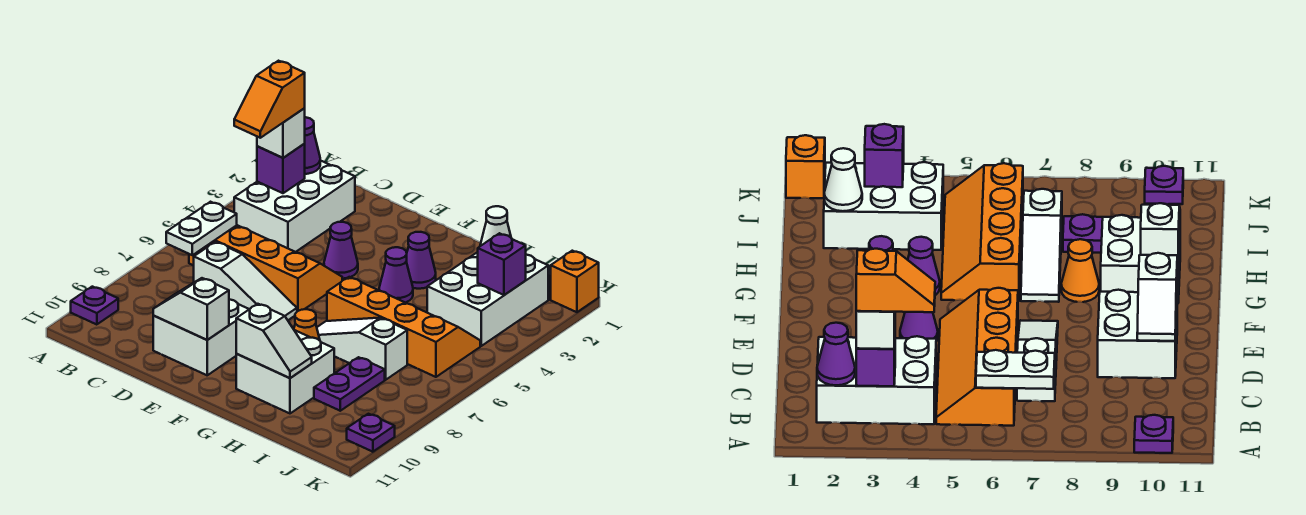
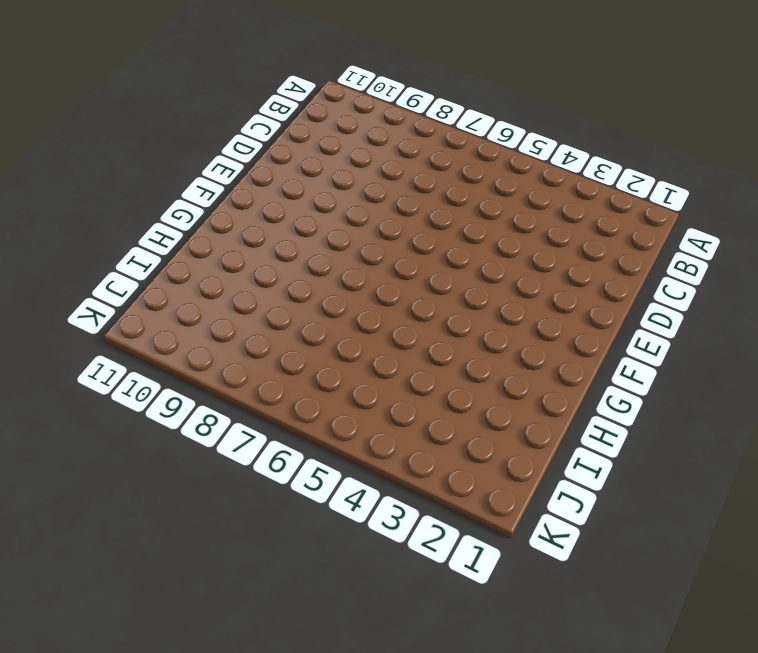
none -> purple plate A10 level 1
none -> white brick B2:C4 level 1
none -> orange slope B5:E6 level 1 top 6

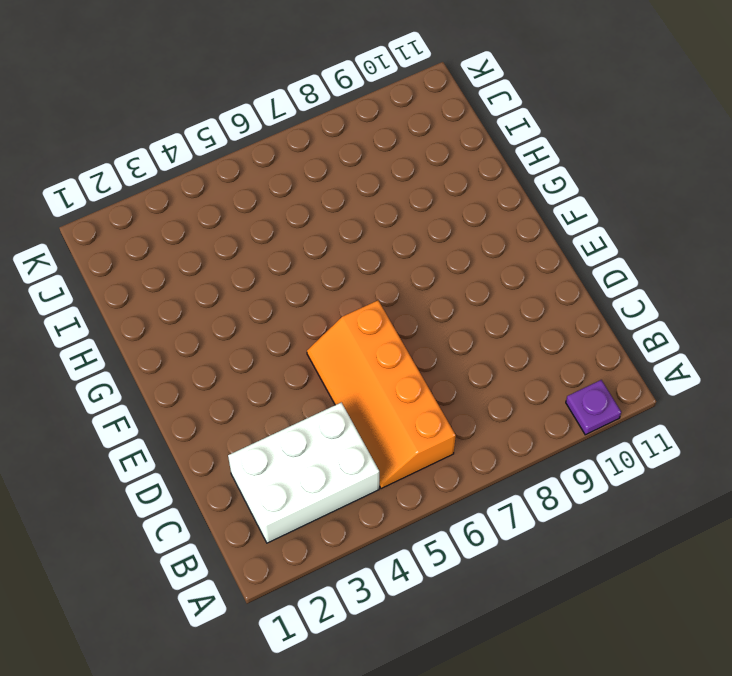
none -> white slope C7:E7 level 1 top C
none -> white brick D9:E10 level 1
none -> purple cone E4 level 1

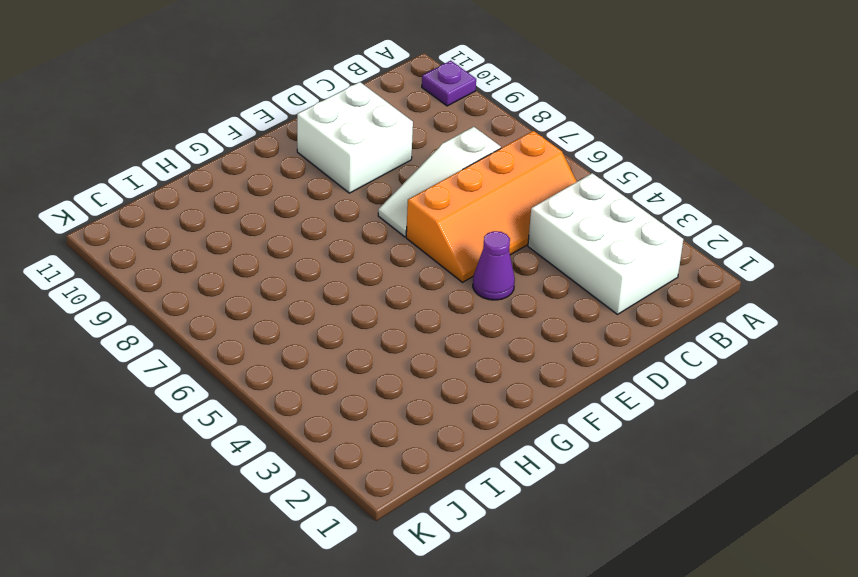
none -> purple cone G3 level 1
none -> purple cone G4 level 1
none -> orange slope G5:J6 level 1 top 6

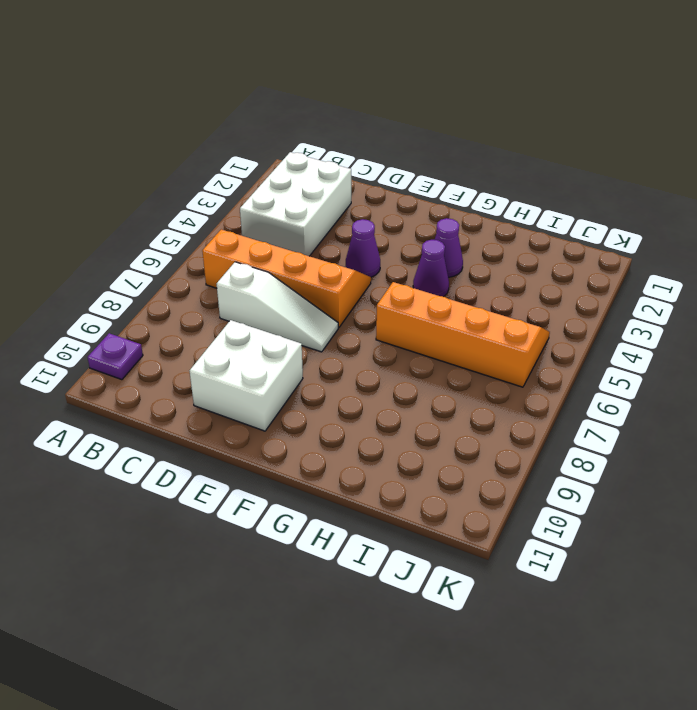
none -> white slope G7:I7 level 1 top I
none -> orange cone G8 level 1
none -> white brick G9:H10 level 1

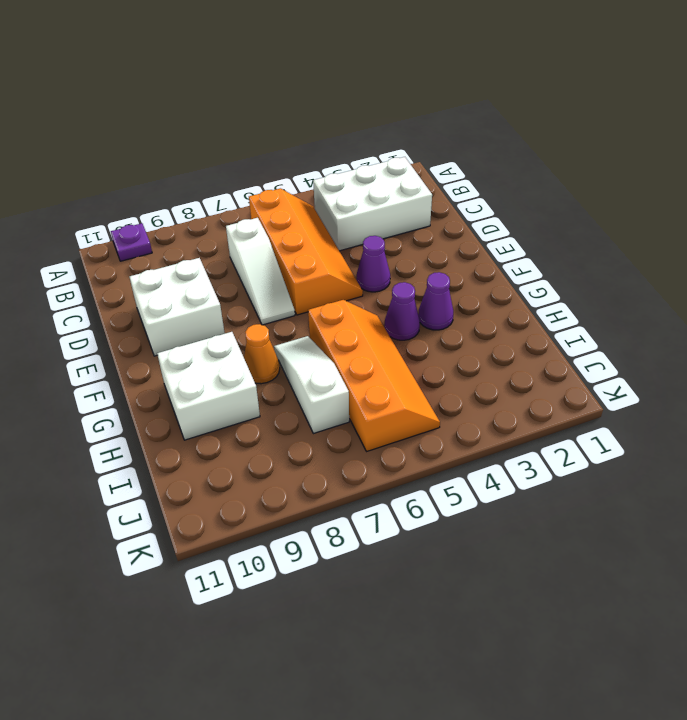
none -> white brick I2:J4 level 1
none -> purple plate I8:I9 level 1
none -> orange brick K1 level 1

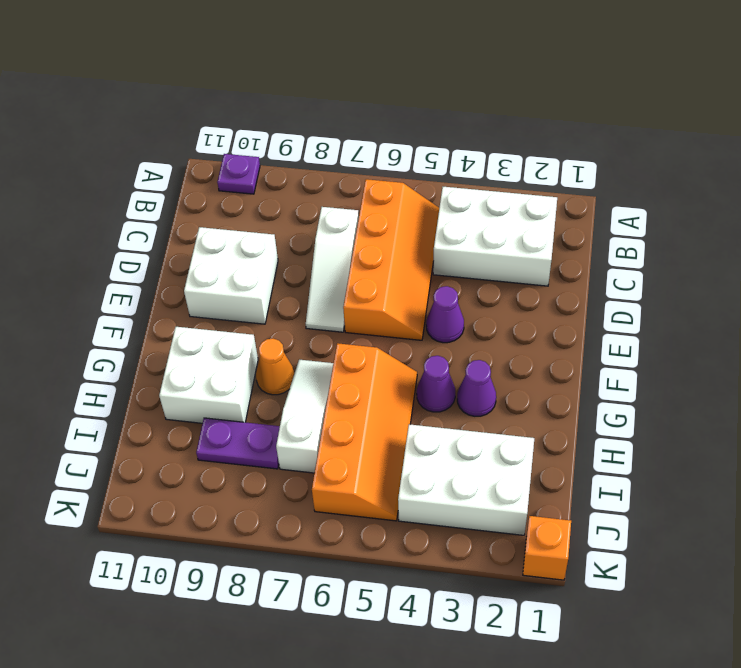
none -> purple plate K10 level 1
none -> purple cone B2 level 2
none -> purple brick B3 level 2

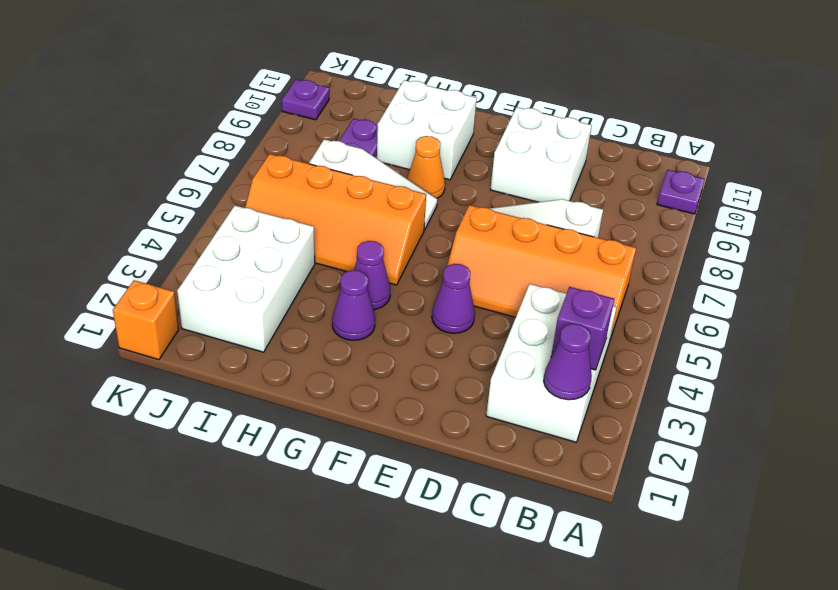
none -> white plate B6:B7 level 2
none -> white slope D10:E10 level 2 top E
none -> white slope G10:H10 level 2 top G

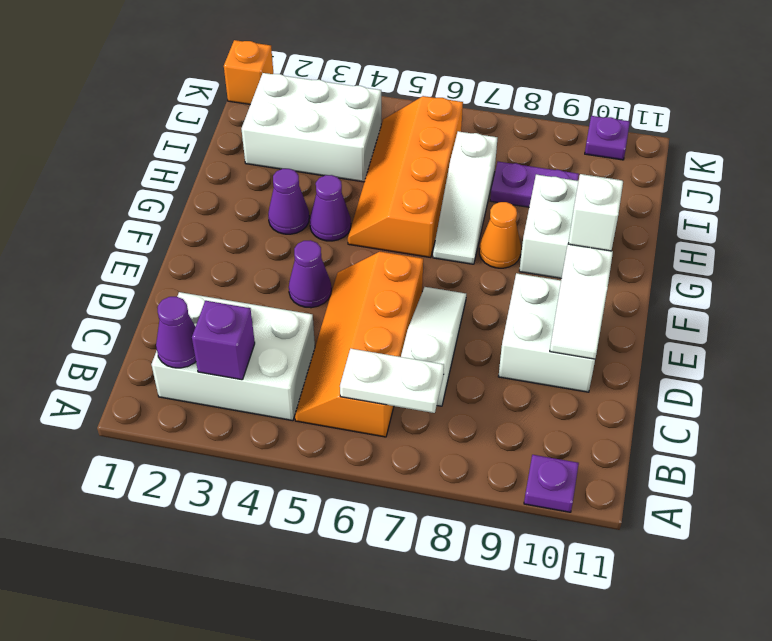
none -> white cone I2 level 2
none -> purple brick J3 level 2
none -> white brick B3 level 3

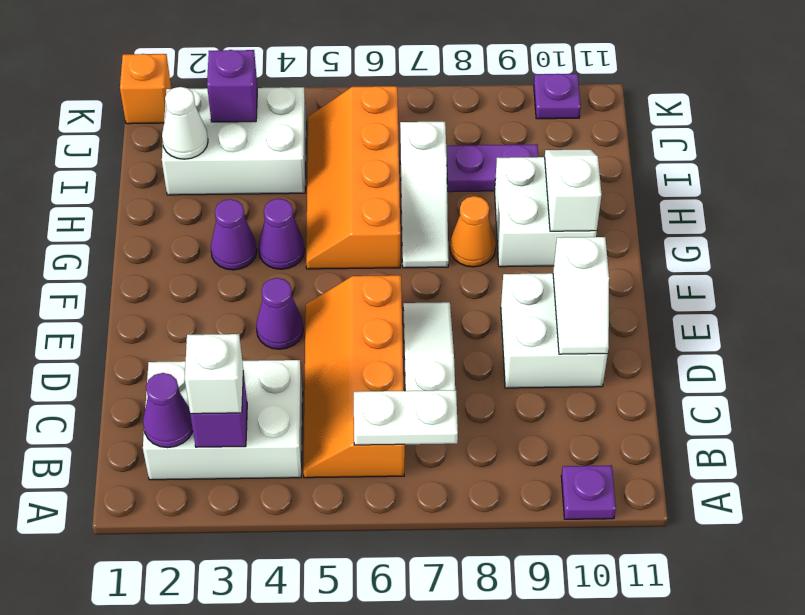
none -> orange slope B3:B4 level 4 top 3

